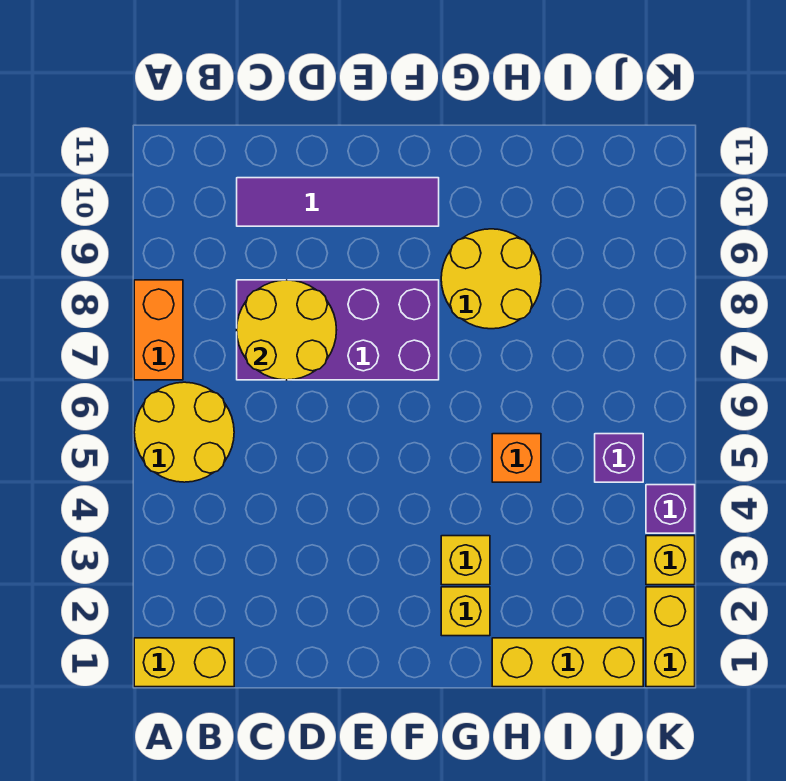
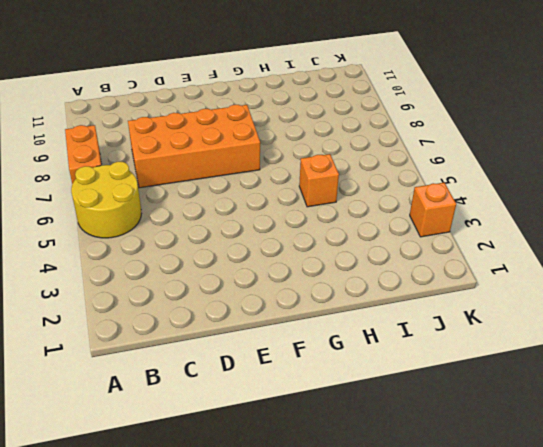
orange brick C7:F8 level 1 -> purple brick C7:F8 level 1
orange brick K3 level 1 -> yellow brick K3 level 1
none -> yellow brick A1:B1 level 1
none -> purple tile C10:F10 level 1
none -> yellow brick G2 level 1

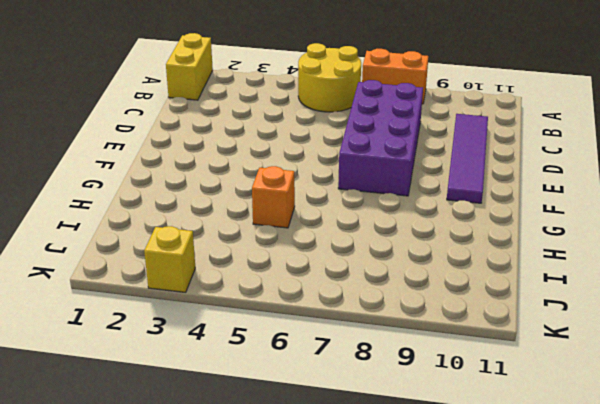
none -> yellow brick G2 level 1
none -> yellow brick G3 level 1
none -> yellow round brick G8:H9 level 1

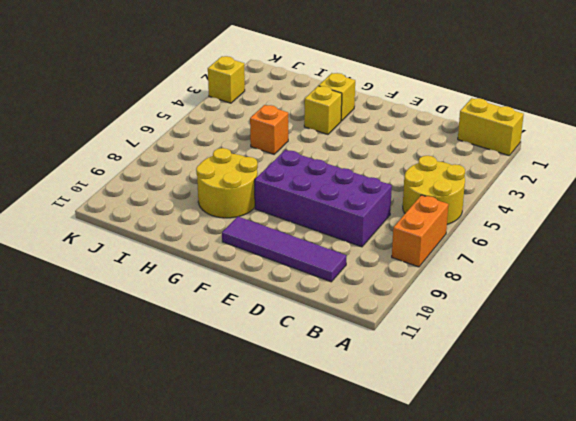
none -> yellow brick H1:J1 level 1
none -> purple brick J5 level 1
none -> yellow brick K1:K2 level 1

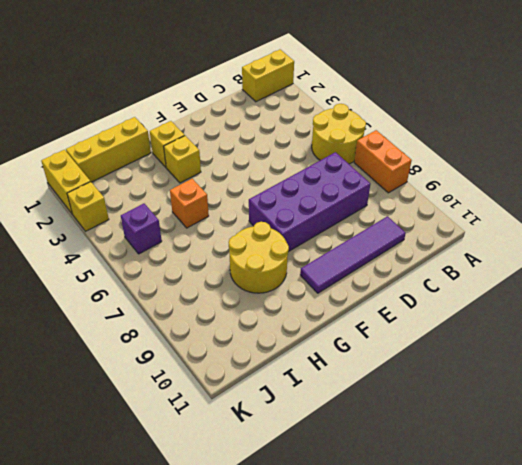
none -> purple brick K4 level 1
none -> yellow round brick C7:D8 level 2

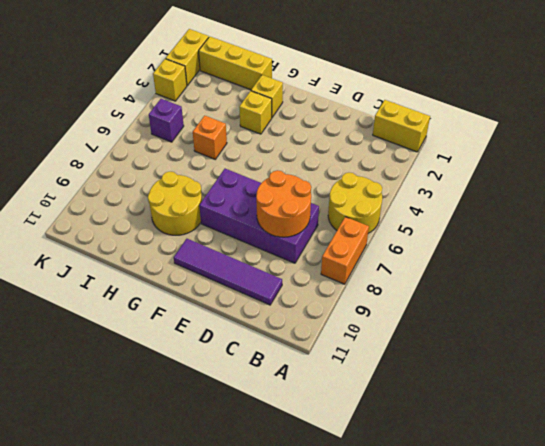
orange round brick C7:D8 level 2 -> yellow round brick C7:D8 level 2
none -> purple brick K4 level 1

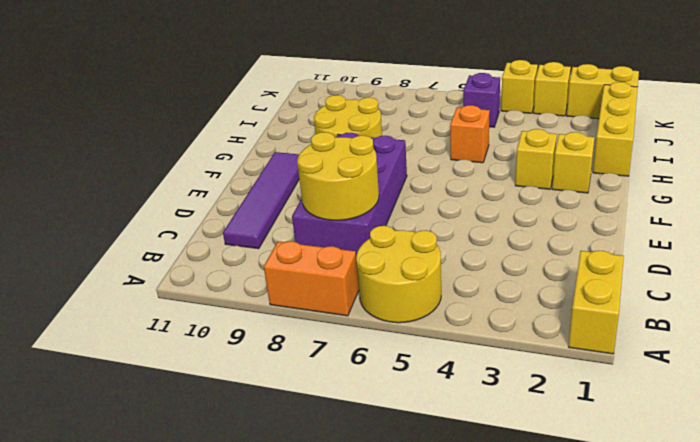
yellow brick K4 level 1 -> purple brick K4 level 1

